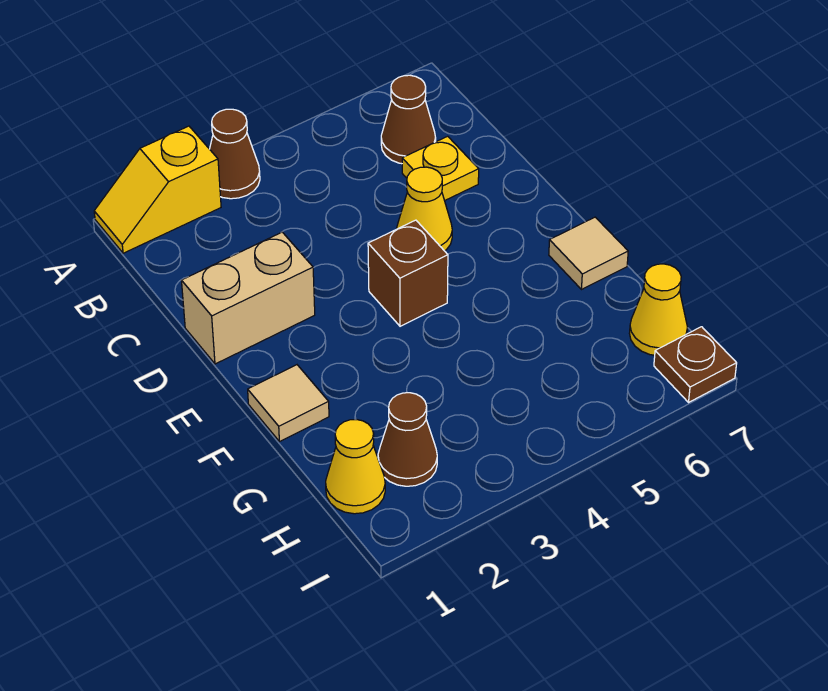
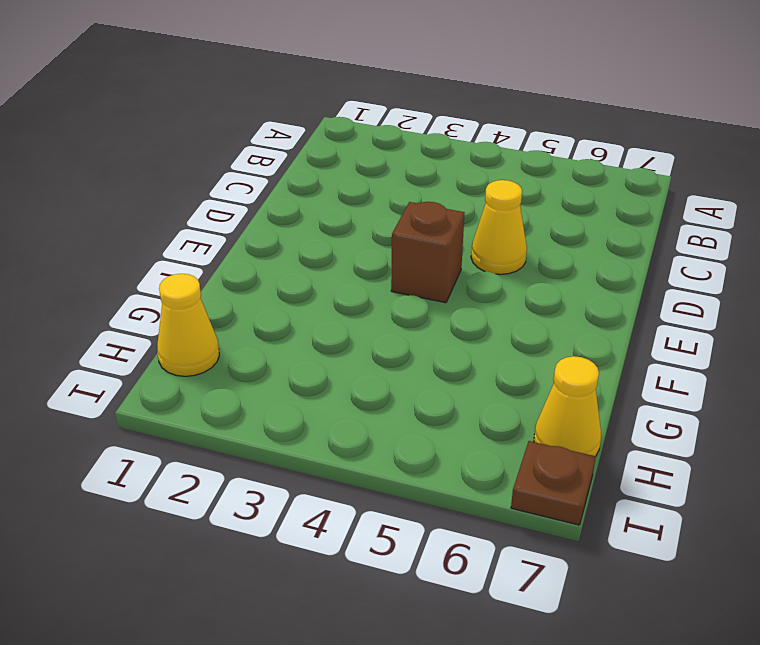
none -> yellow slope A1:A2 level 1 top 2
none -> brown cone A3 level 1
none -> brown cone B6 level 1

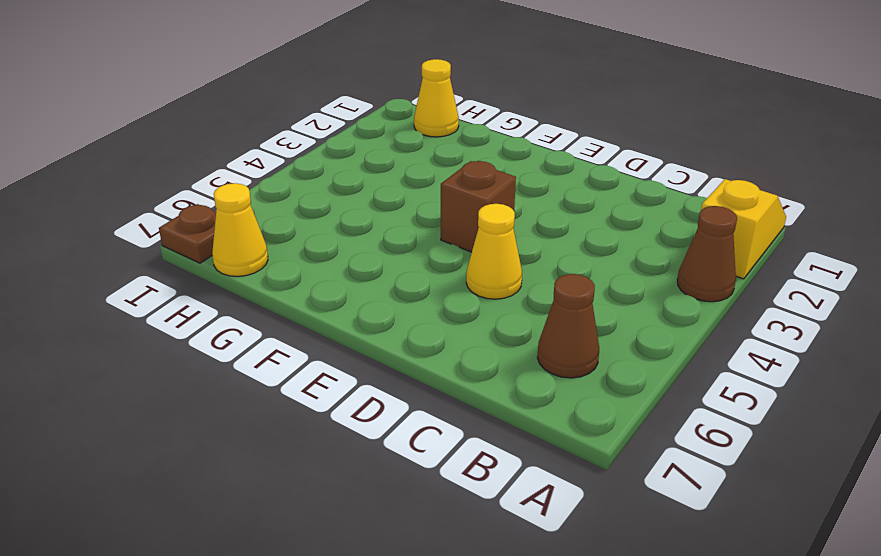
none -> yellow plate C6 level 1
none -> tan brick D1:D2 level 1
none -> tan tile F1 level 1

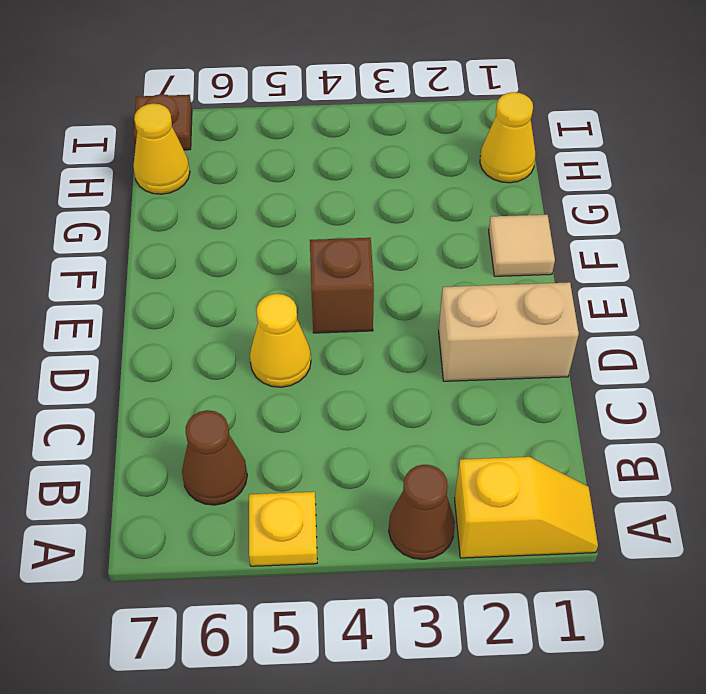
yellow plate A5 level 1 -> yellow plate C6 level 1
none -> tan tile F7 level 1
none -> brown cone H2 level 1

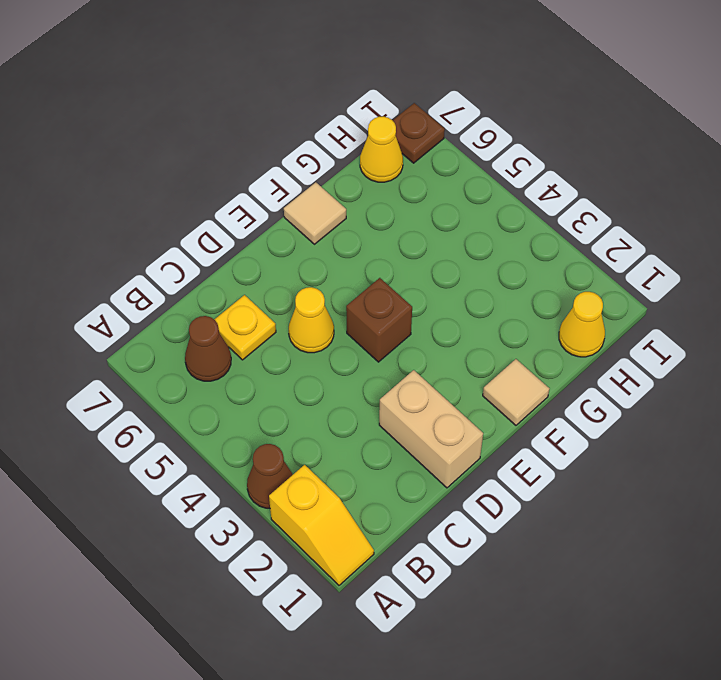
none -> brown cone H2 level 1

